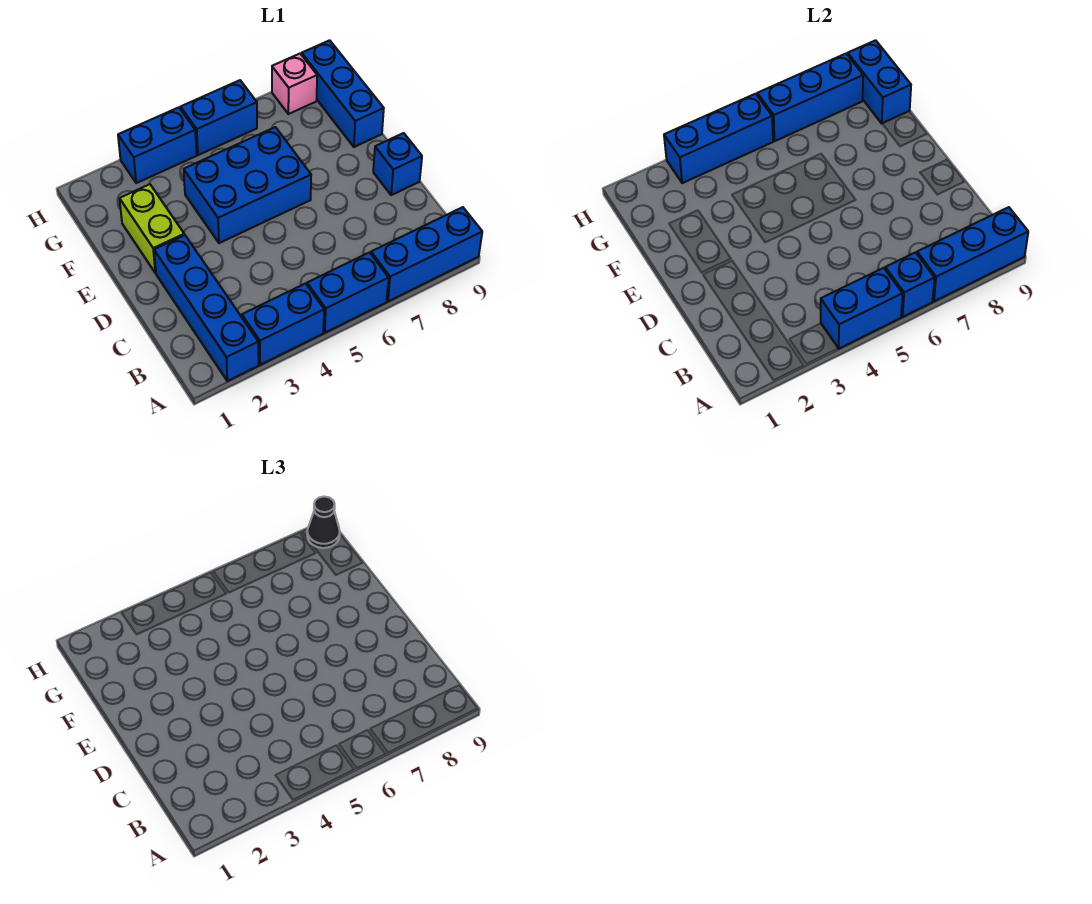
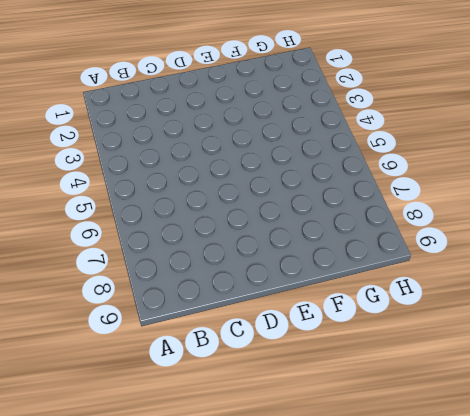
none -> blue brick A2:D2 level 1
none -> blue brick A3:A4 level 1
none -> blue brick A5:A6 level 1

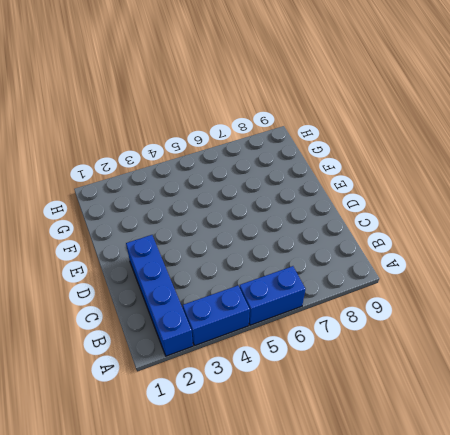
none -> blue brick A7:A9 level 1
none -> blue brick D9 level 1
none -> lime brick E2:F2 level 1

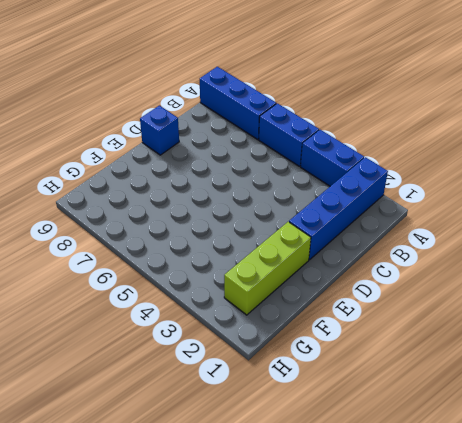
lime brick E2:G2 level 1 -> lime brick E2:F2 level 1
none -> blue brick E4:F6 level 1
none -> blue brick F9:H9 level 1
none -> blue brick H3:H4 level 1

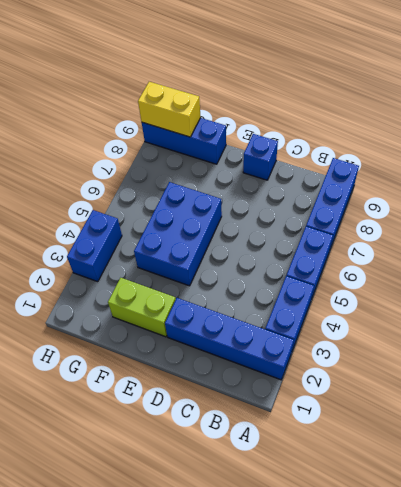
yellow brick G9:H9 level 2 -> blue brick G9:H9 level 2
none -> blue brick H5:H6 level 1
none -> pink brick H8 level 1
none -> blue brick A4:A5 level 2

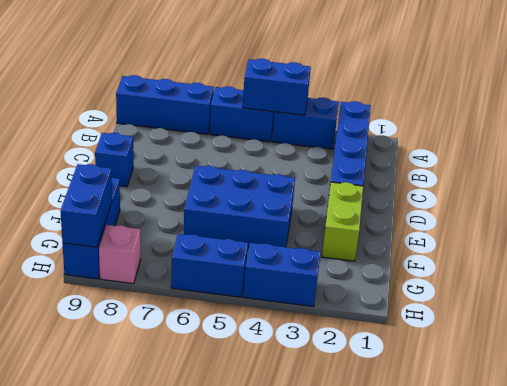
none -> blue brick A6 level 2
none -> blue brick A7:A9 level 2
none -> blue brick H3:H5 level 2

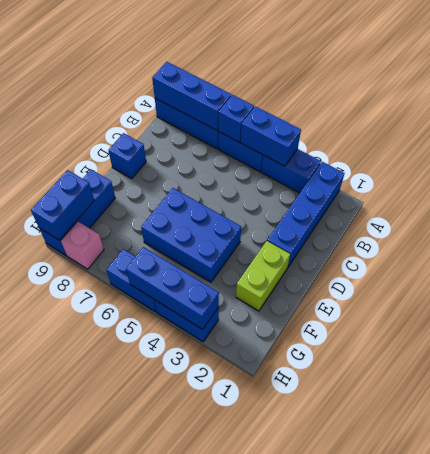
none -> blue brick H6:H8 level 2
none -> black cone H9 level 3

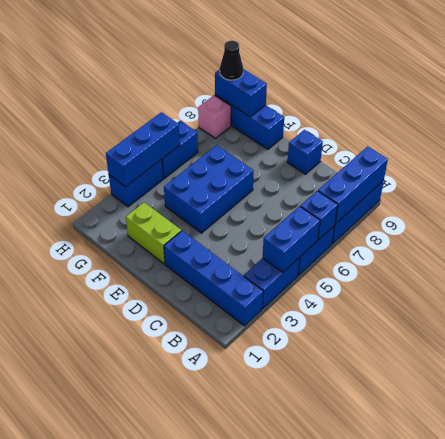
none -> blue brick H6:H8 level 2

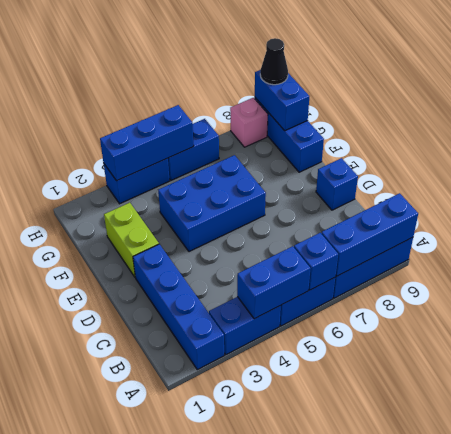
none -> blue brick H6:H8 level 2

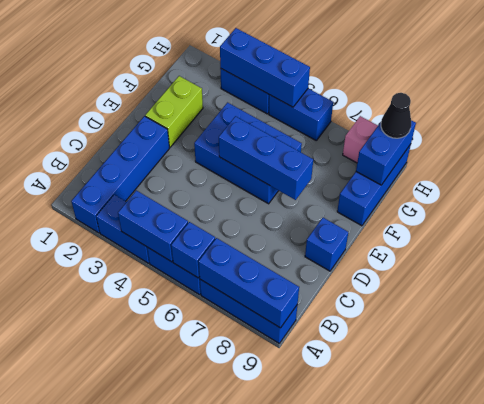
blue brick E5:E7 level 2 -> blue brick H6:H8 level 2

